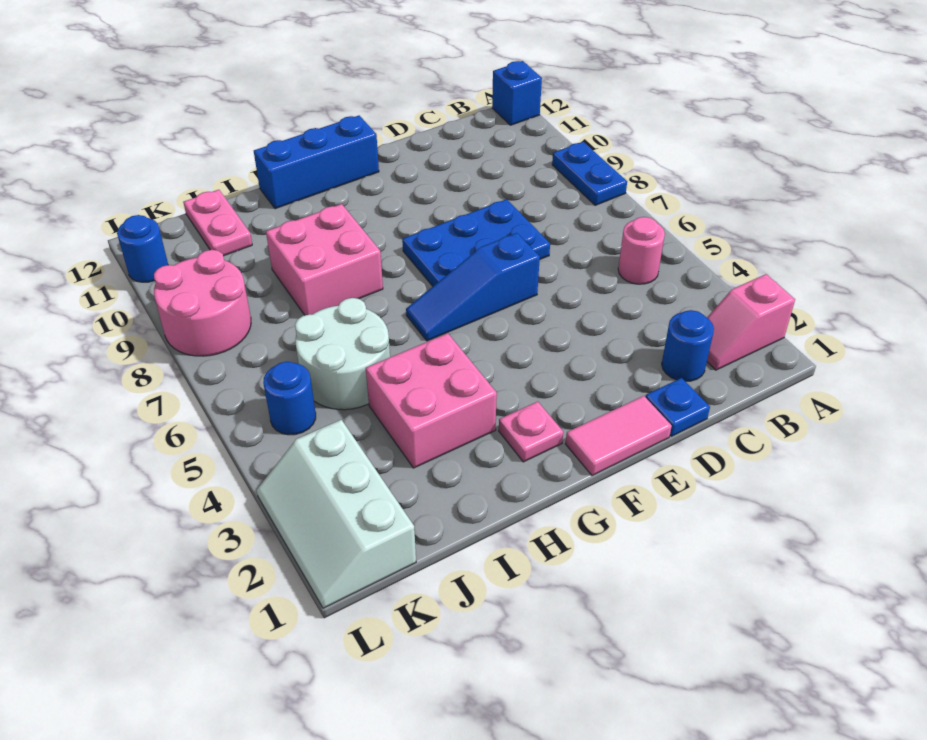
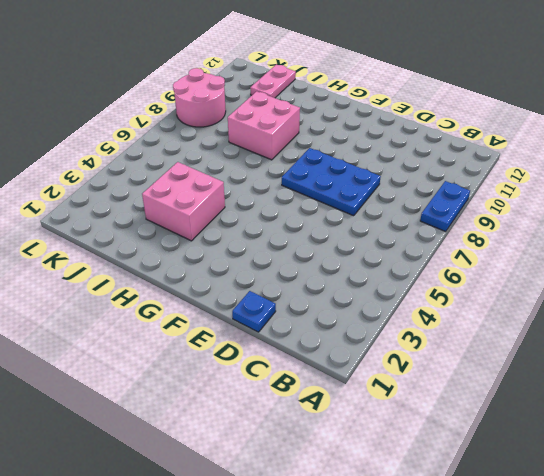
none -> pink slope A2:B2 level 1 top A
none -> blue brick A12 level 1
none -> pink round brick B5 level 1

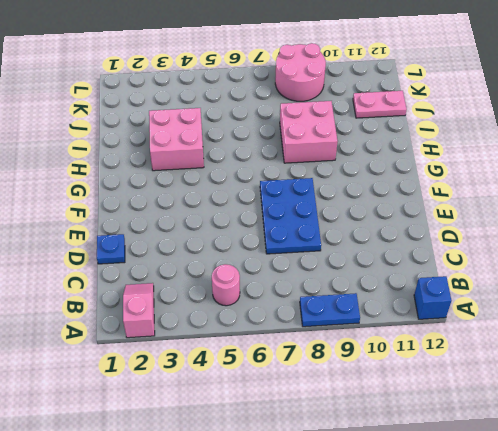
none -> blue round brick C2 level 1
none -> pink tile E1:F1 level 1
none -> blue slope E6:G6 level 1 top E

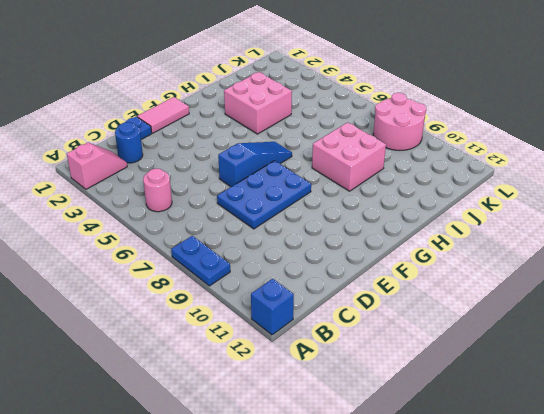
none -> blue brick F12:H12 level 1
none -> pink plate G2 level 1
none -> white round brick I5:J6 level 1

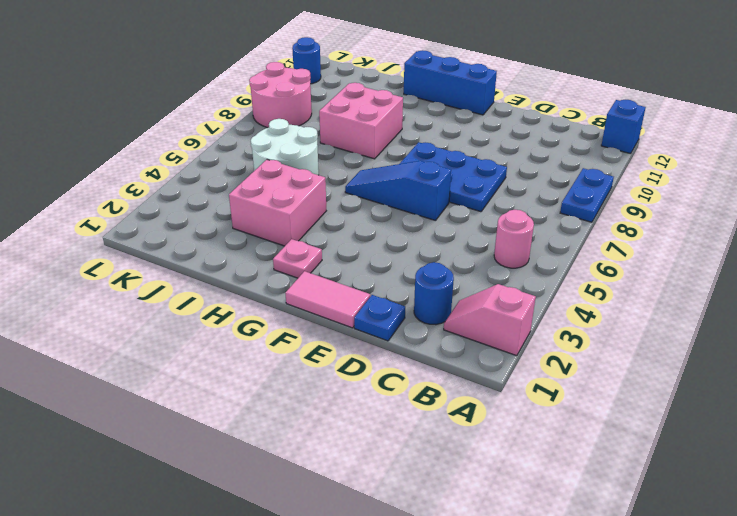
none -> pink plate J11:J12 level 1
none -> white slope K1:L3 level 1 top K
none -> blue round brick K5 level 1

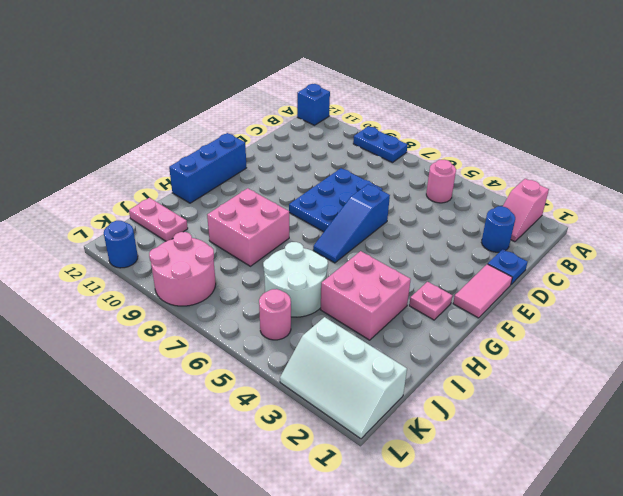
pink round brick K5 level 1 -> blue round brick K5 level 1

